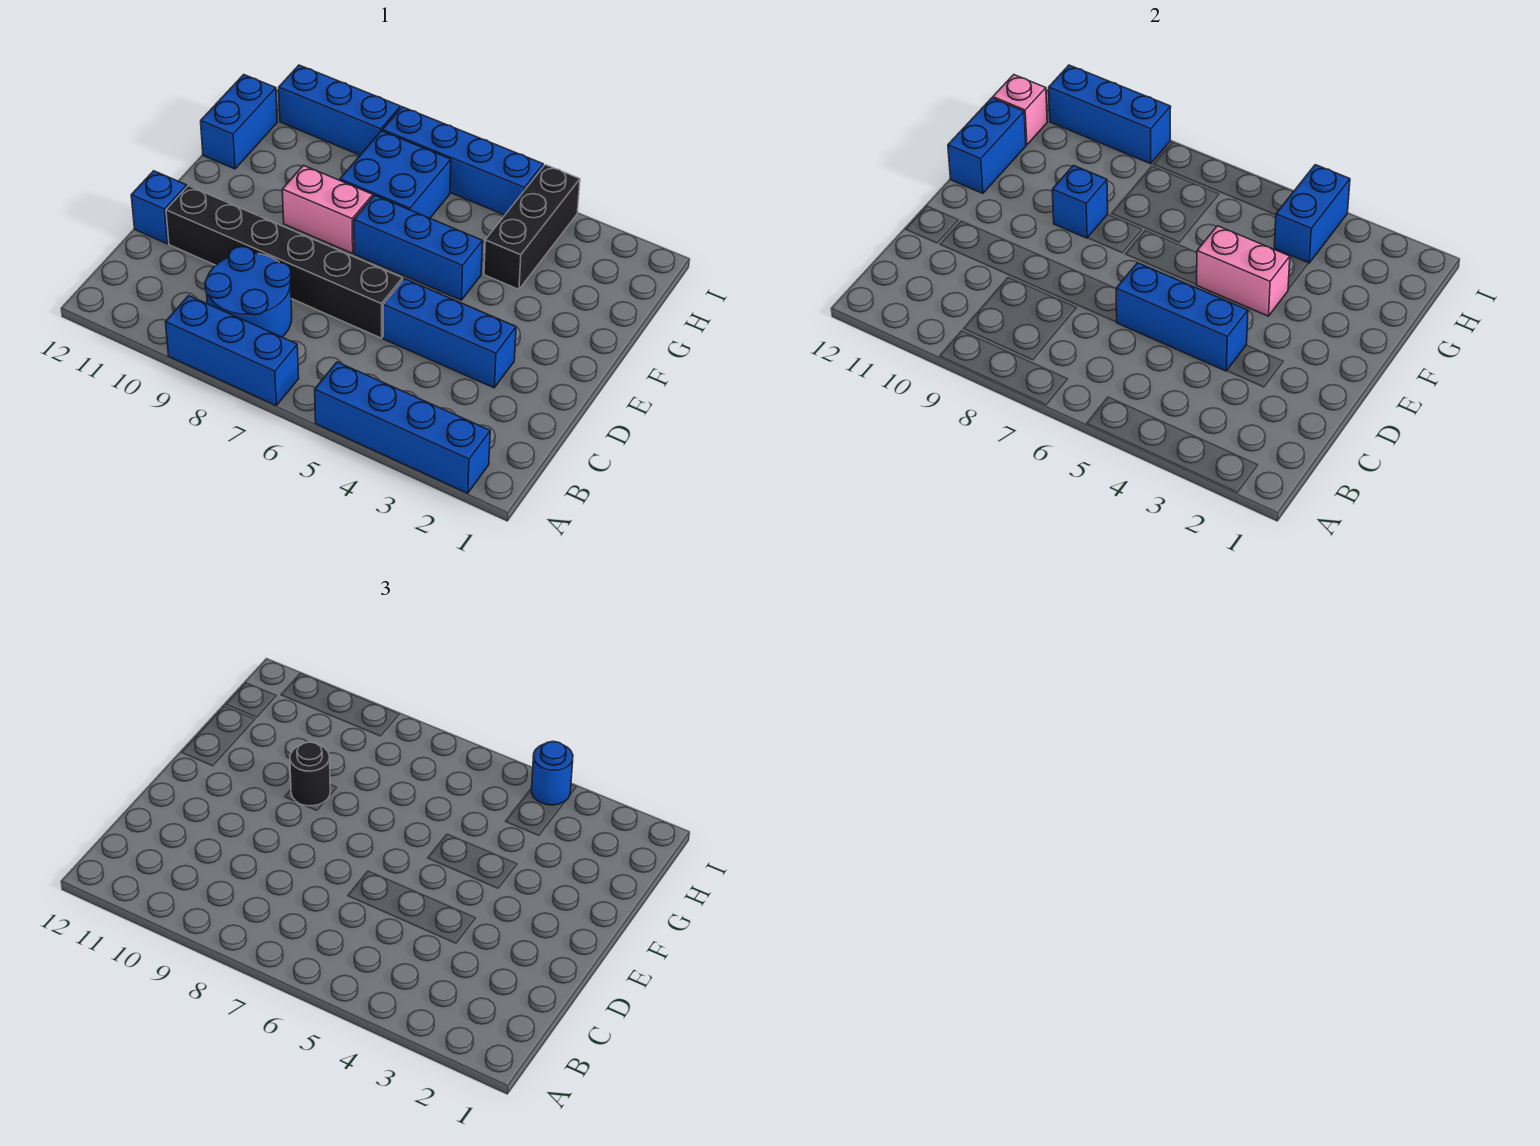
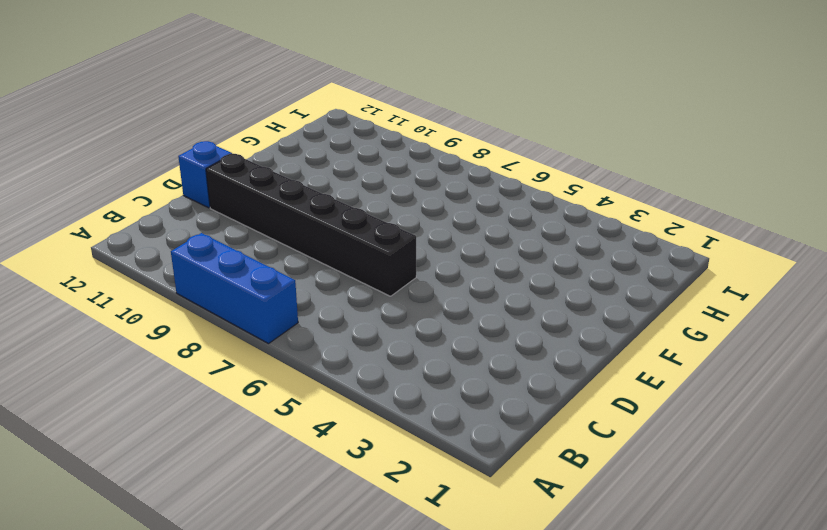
none -> blue brick A2:A5 level 1
none -> blue round brick B8:C9 level 1
none -> blue brick D3:D5 level 1

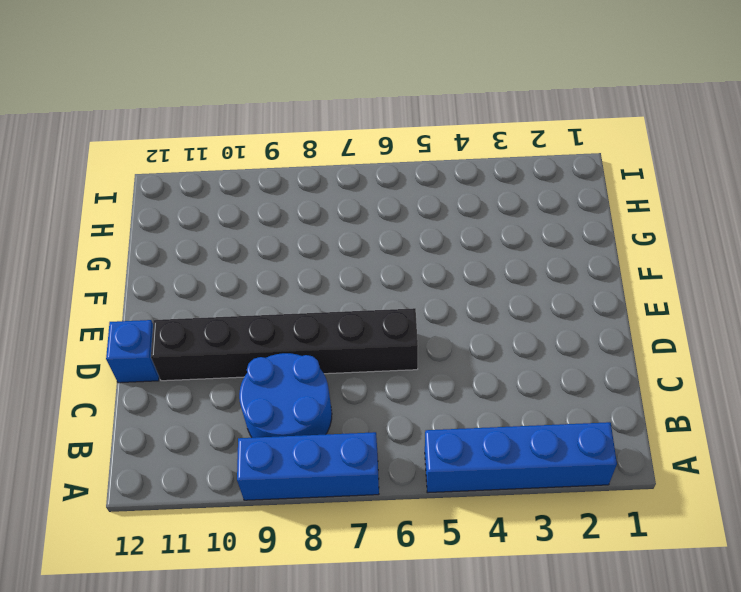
none -> blue brick D3:D5 level 1
none -> blue brick F5:F7 level 1
none -> pink brick F8:F9 level 1

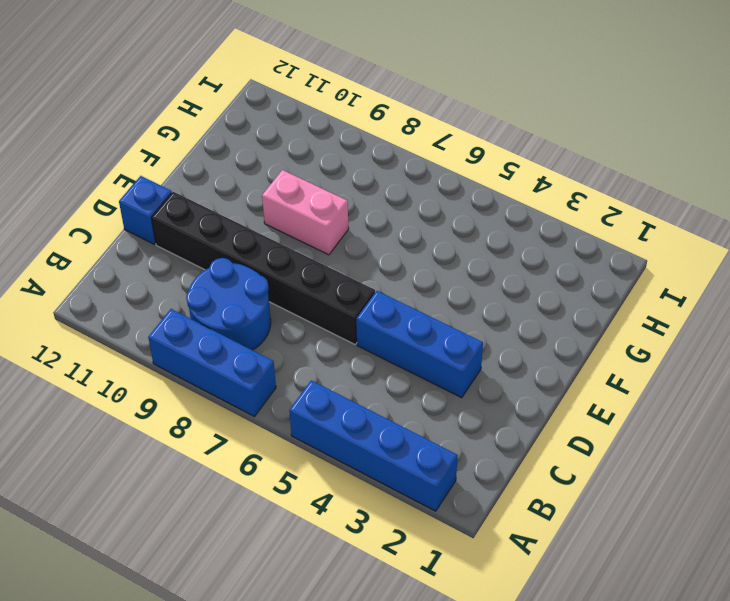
none -> blue brick F5:F7 level 1
none -> black brick G4:I4 level 1
none -> blue brick G7:H8 level 1

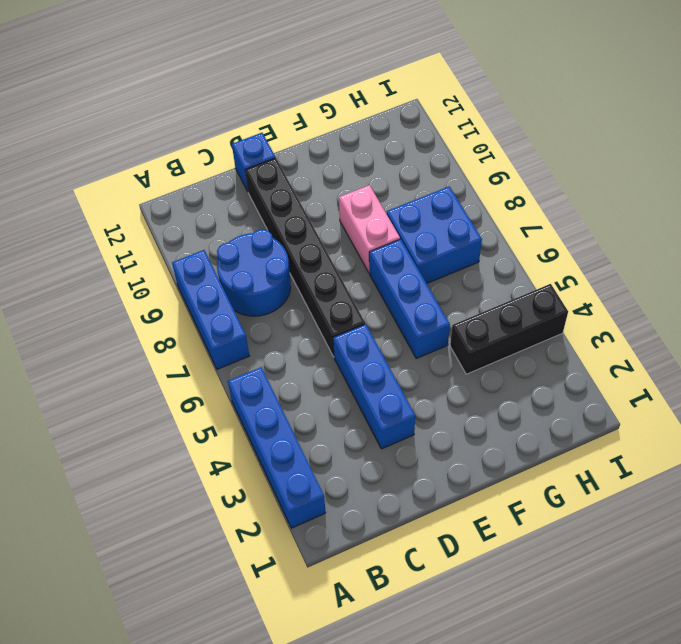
none -> blue brick G12:H12 level 1
none -> blue brick I5:I8 level 1
none -> blue brick I9:I11 level 1

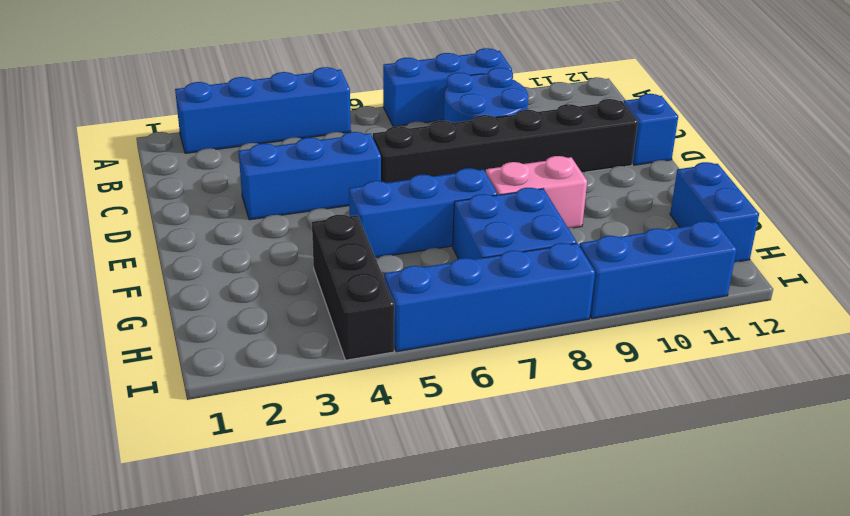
none -> blue brick D4:D6 level 2
none -> pink brick F4:F5 level 2
none -> blue brick F9 level 2

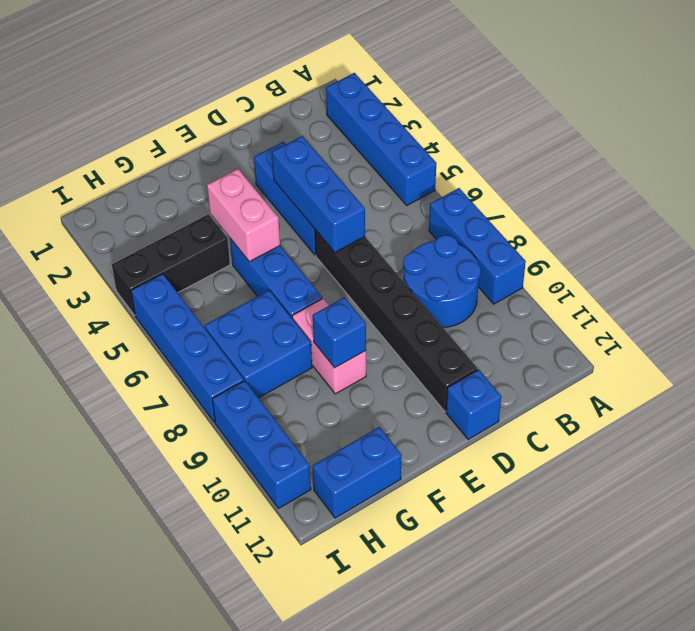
none -> blue brick F12:G12 level 2
none -> blue brick H4:I4 level 2
none -> pink brick H12 level 2

